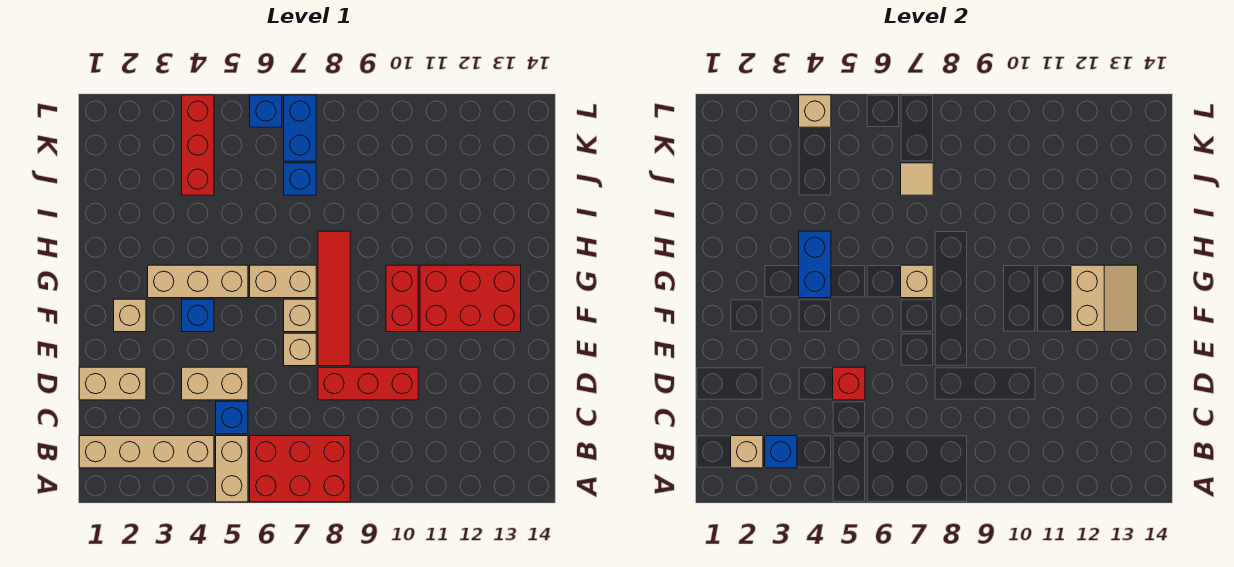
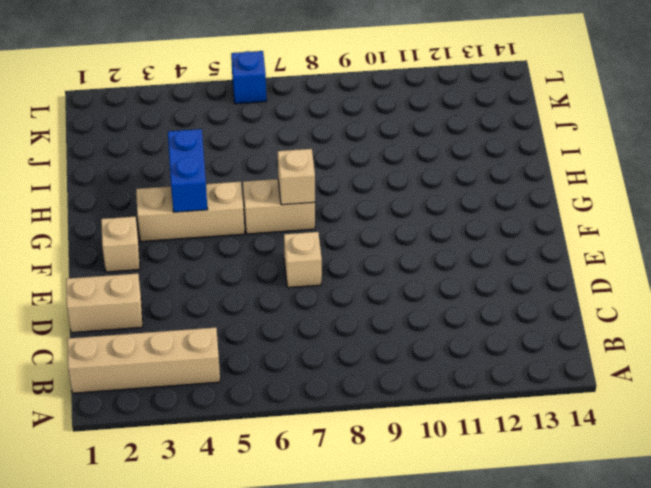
none -> tan brick A5:B5 level 1
none -> red brick A6:B8 level 1
none -> blue brick C5 level 1

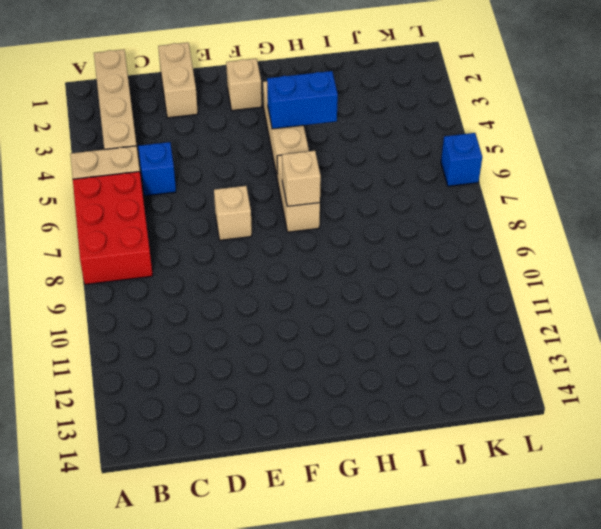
none -> tan brick D4:D5 level 1
none -> red brick D8:D10 level 1
none -> red tile E8:H8 level 1

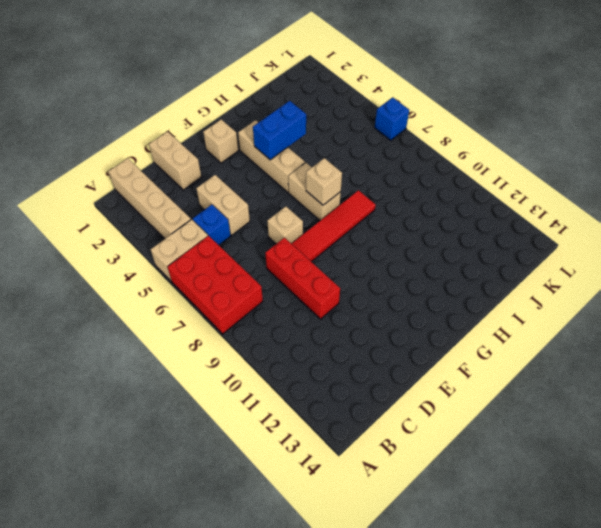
none -> blue brick F4 level 1
none -> tan brick F7 level 1
none -> red brick F10:G10 level 1

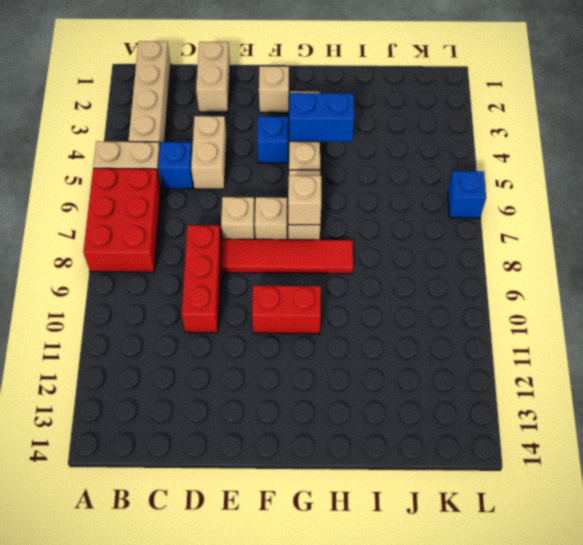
none -> red brick F11:G13 level 1
none -> red brick J4:L4 level 1
none -> blue brick J7 level 1

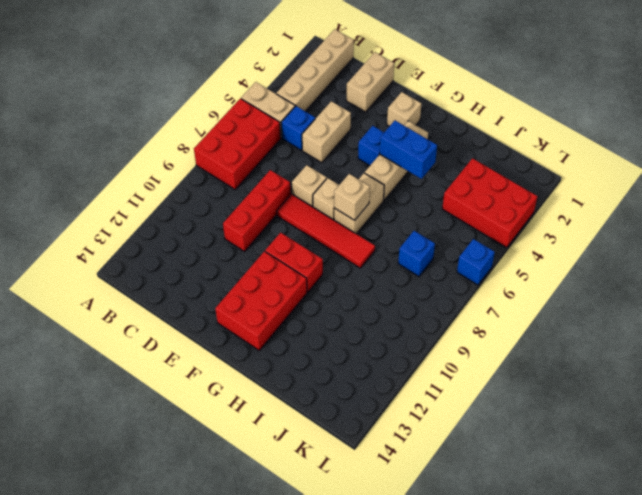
red brick J3:L4 level 1 -> red brick J4:L4 level 1
none -> blue brick K7:L7 level 1
none -> tan brick B2 level 2
none -> blue brick B3 level 2

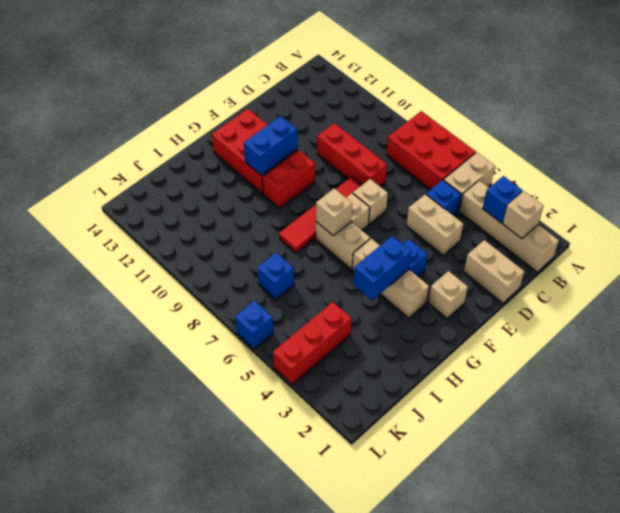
blue brick F11:G11 level 2 -> blue brick K7:L7 level 1
none -> red brick D5 level 2
none -> tan slope F12:G13 level 2 top 12
none -> tan tile J7 level 2

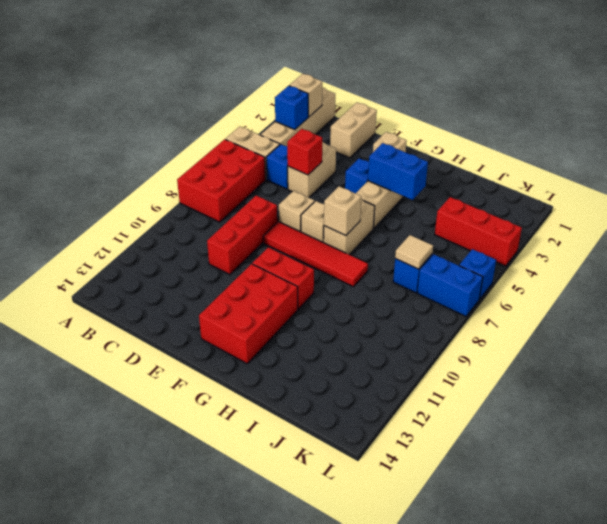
none -> tan slope F12:G13 level 2 top 12
none -> tan brick L4 level 2

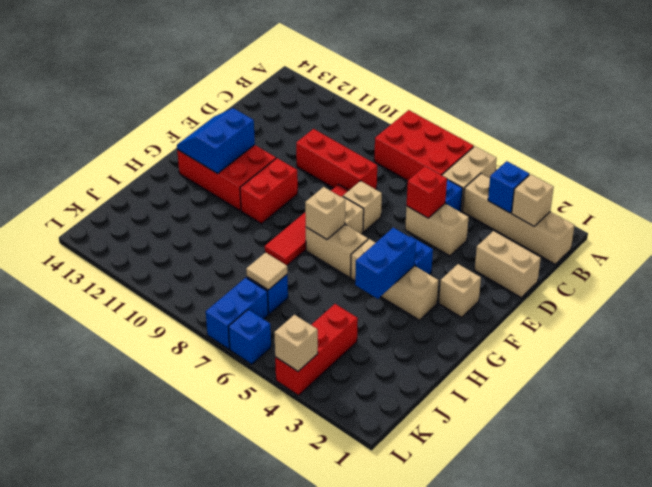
blue slope F12:G13 level 2 top 12 -> tan slope F12:G13 level 2 top 12

